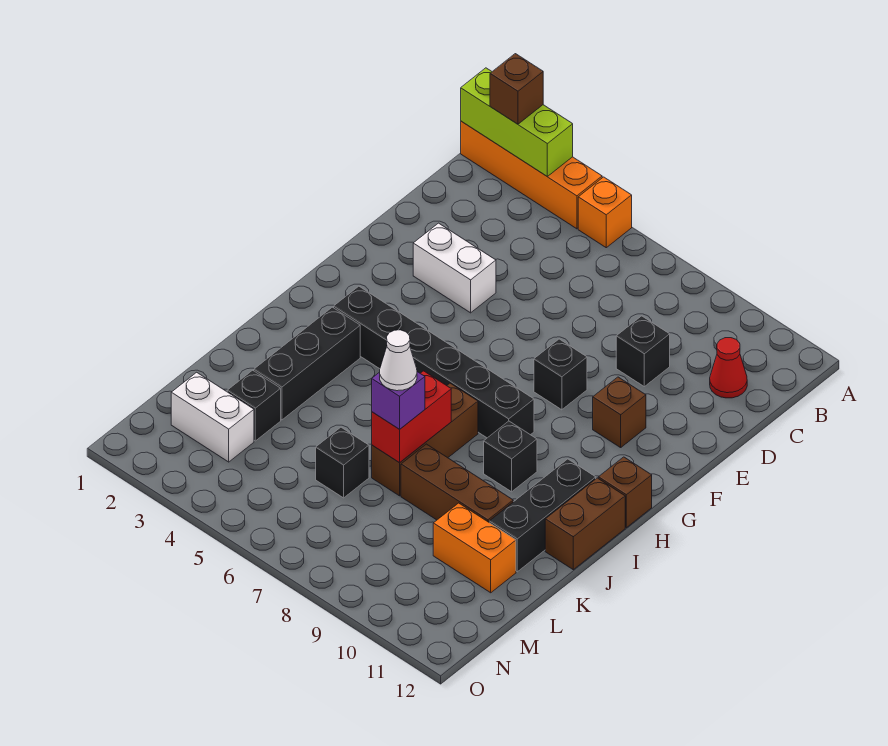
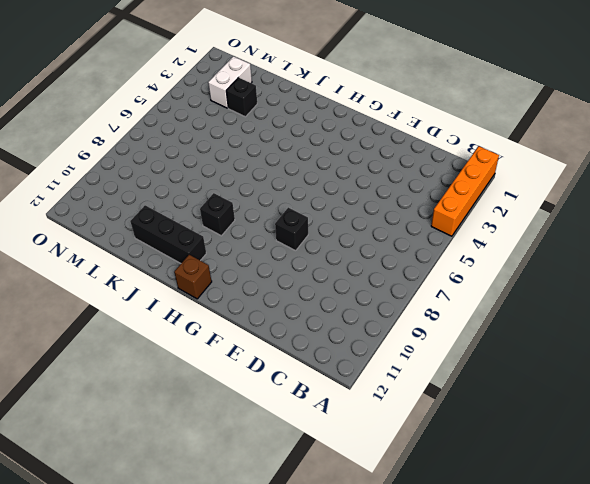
none -> orange brick A5 level 1
none -> red cone C11 level 1
none -> black brick D9 level 1

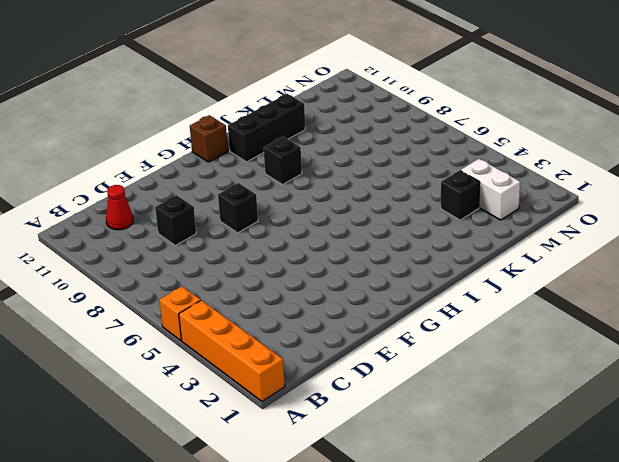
none -> white brick E3:E4 level 1
none -> brown brick F10 level 1
none -> black brick H3:H8 level 1

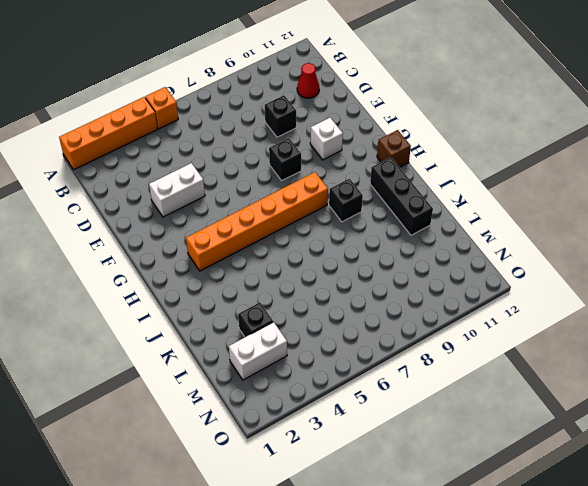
white brick F10 level 1 -> brown brick F10 level 1
orange brick H3:H8 level 1 -> black brick H3:H8 level 1
none -> black brick I3:K3 level 1
none -> brown brick I7:K7 level 1
none -> brown brick I12:J12 level 1

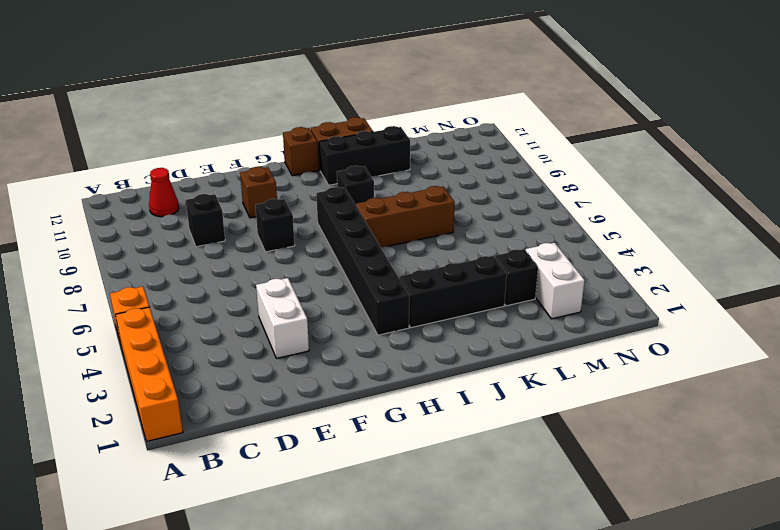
none -> brown brick K8:K10 level 1
none -> black brick L6 level 1
none -> orange brick L10:L11 level 1

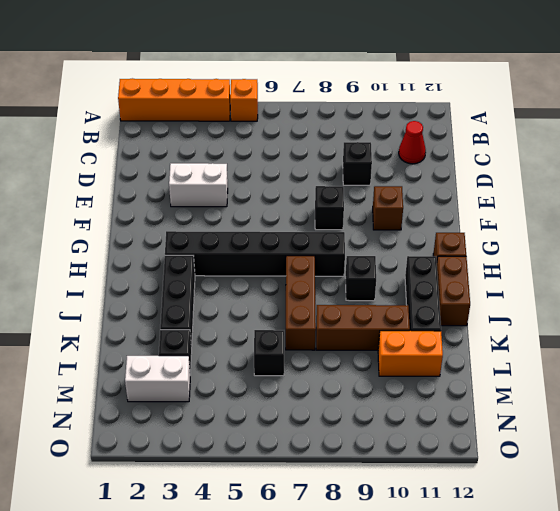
none -> lime brick A1:A3 level 2
none -> red brick J7:K7 level 2
none -> brown brick A2 level 3

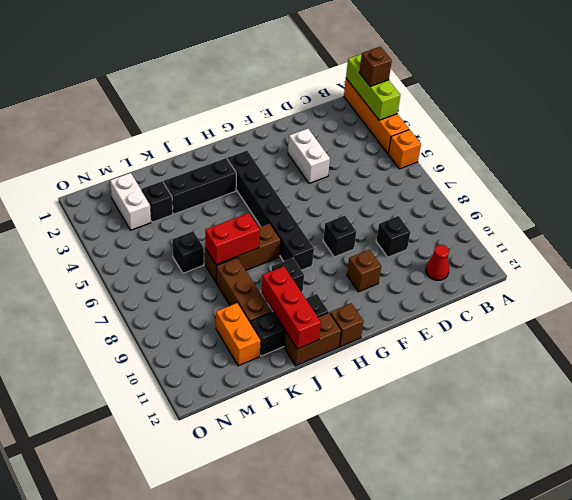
red brick J10:J12 level 2 -> none
none -> purple brick K7 level 3
none -> white cone K7 level 4

